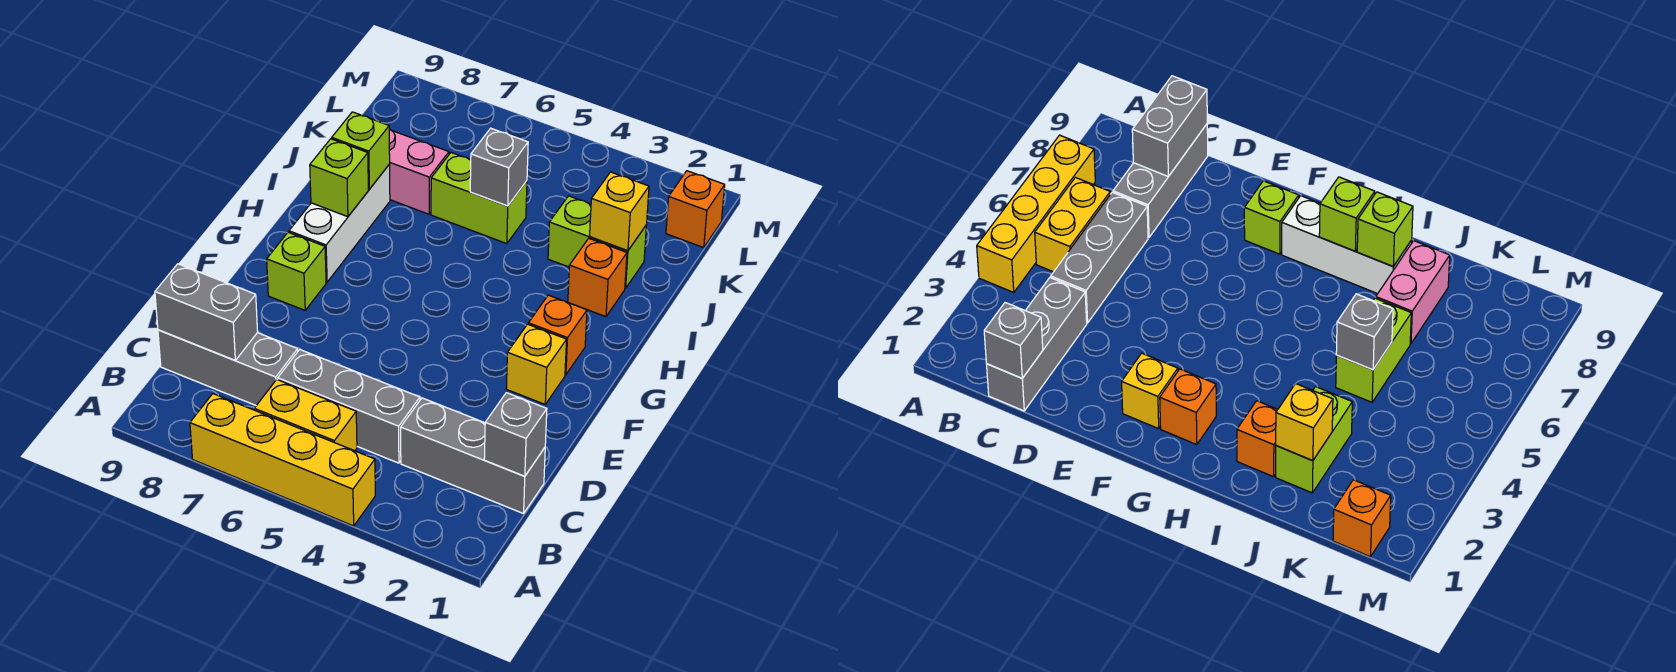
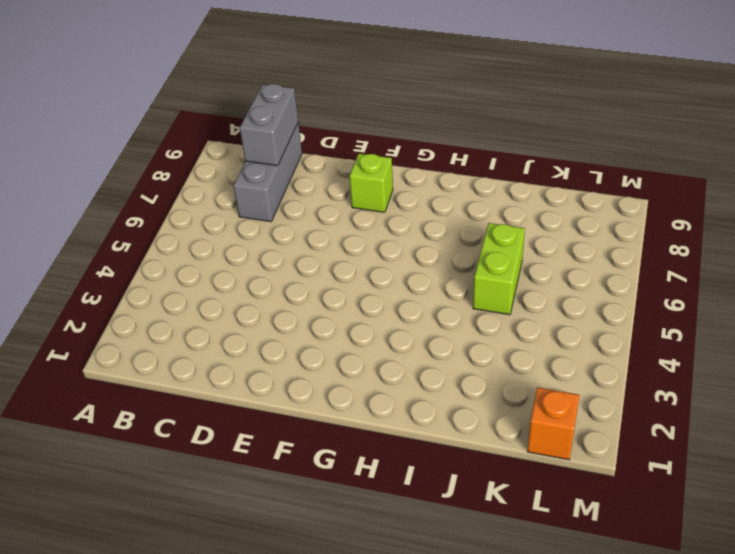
none -> yellow brick A4:A7 level 1
none -> yellow brick B5:B6 level 1
none -> grey brick C1:C3 level 1

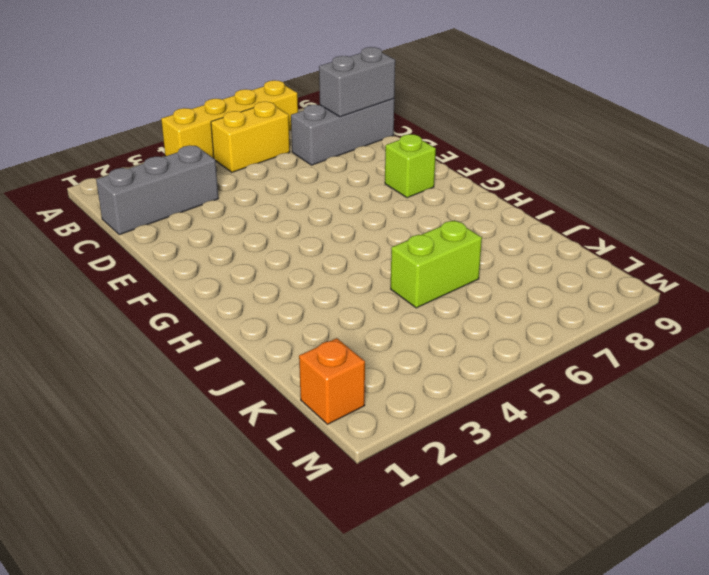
none -> grey brick C4:C6 level 1
none -> yellow brick F2 level 1
none -> orange brick G2 level 1

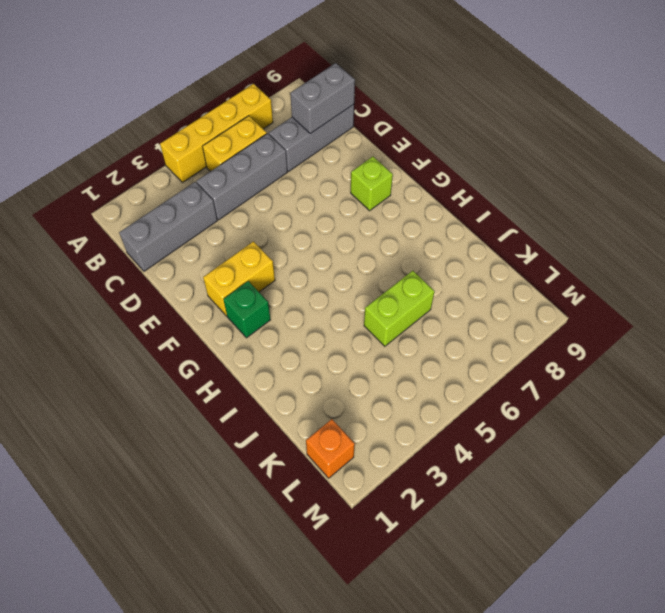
yellow brick F2:F3 level 1 -> yellow brick F2 level 1
green brick G2 level 1 -> orange brick G2 level 1
none -> white brick G8:I8 level 1
none -> orange brick I2 level 1
none -> lime brick J2:J3 level 1

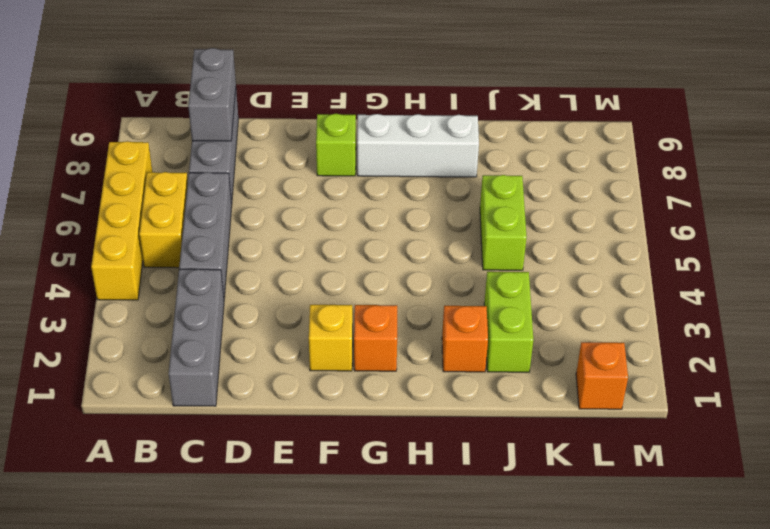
none -> pink brick J7:J8 level 1
none -> grey brick C1 level 2
none -> lime brick H8 level 2

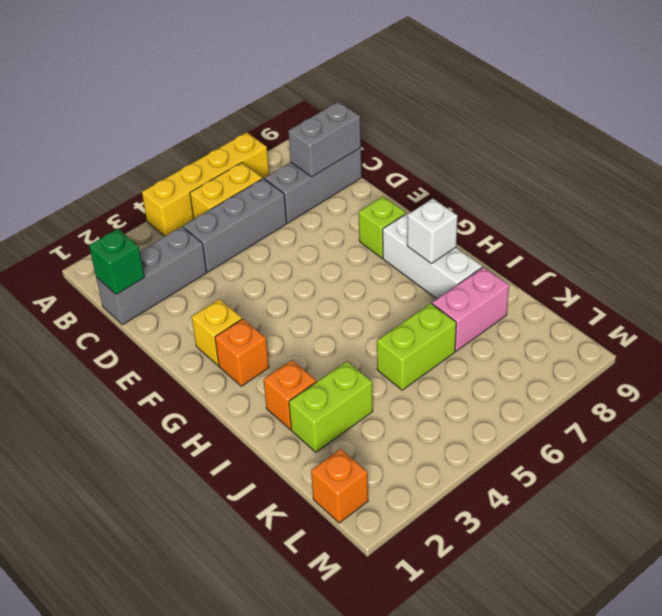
green brick C1 level 2 -> grey brick C1 level 2
white brick H8 level 2 -> lime brick H8 level 2
none -> lime brick I8 level 2
none -> yellow brick J2 level 2
none -> grey brick J5 level 2

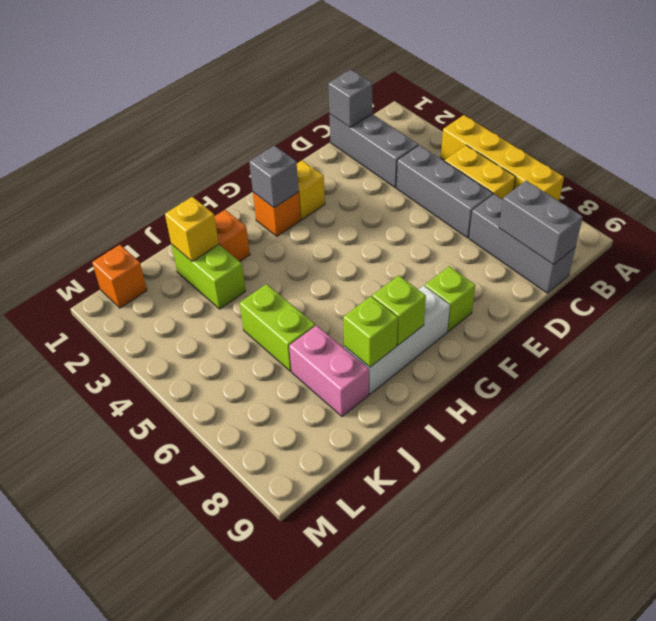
grey brick G2 level 2 -> grey brick J5 level 2

